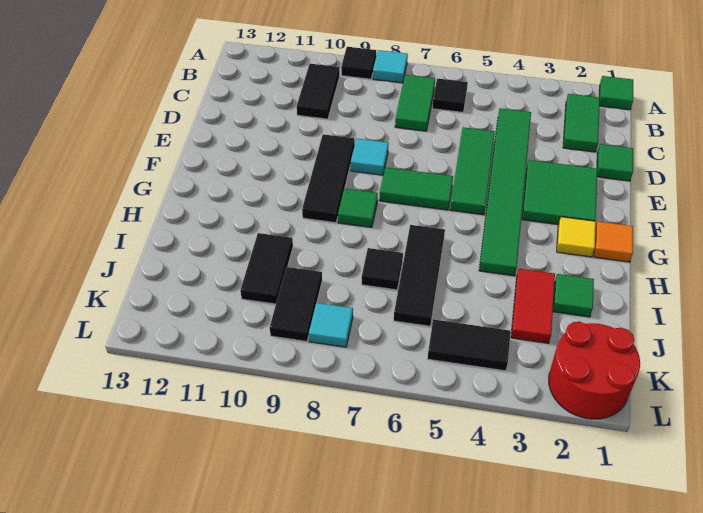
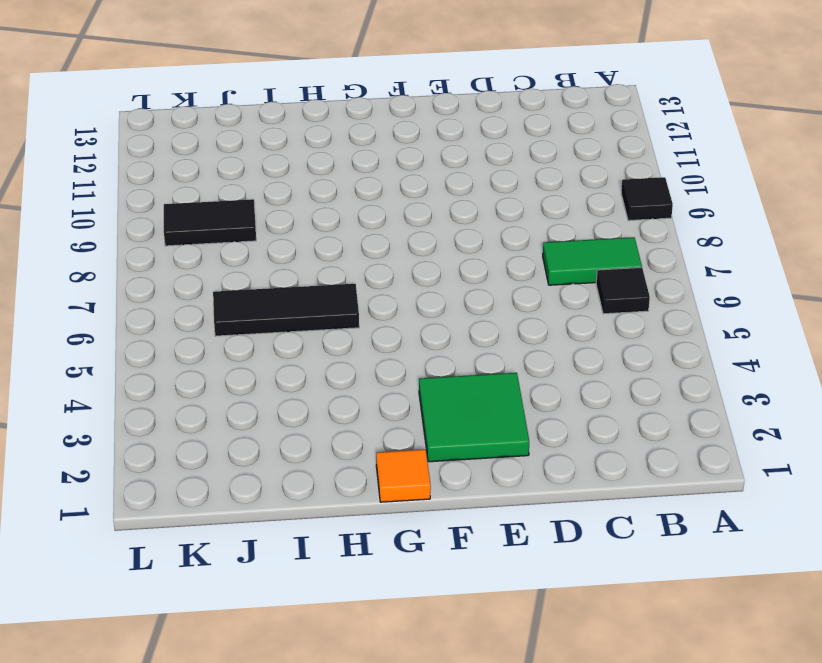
none -> green tile A1 level 1
none -> cyan tile A8 level 1
none -> green tile B2:C2 level 1

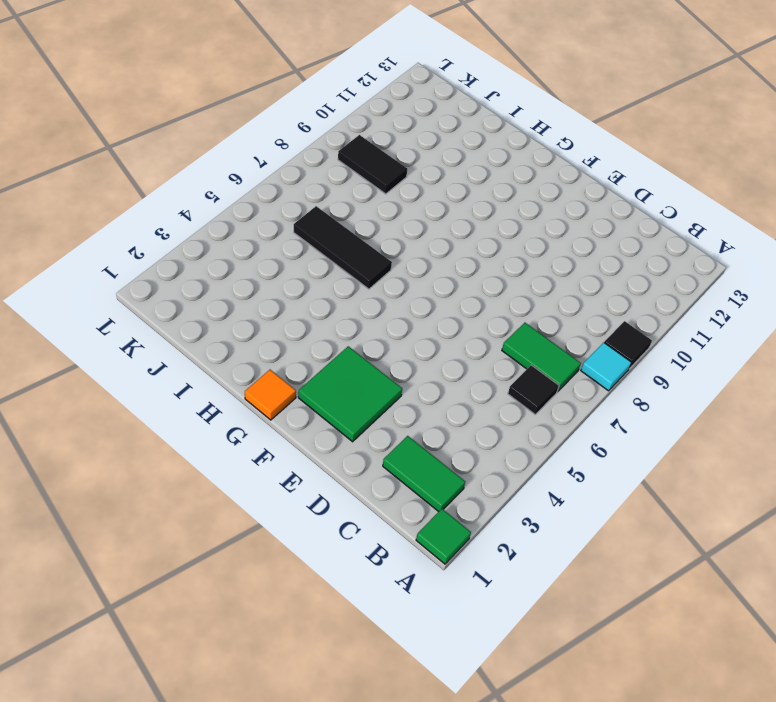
none -> black tile B10:C10 level 1
none -> green tile C4:H4 level 1
none -> green tile D1 level 1

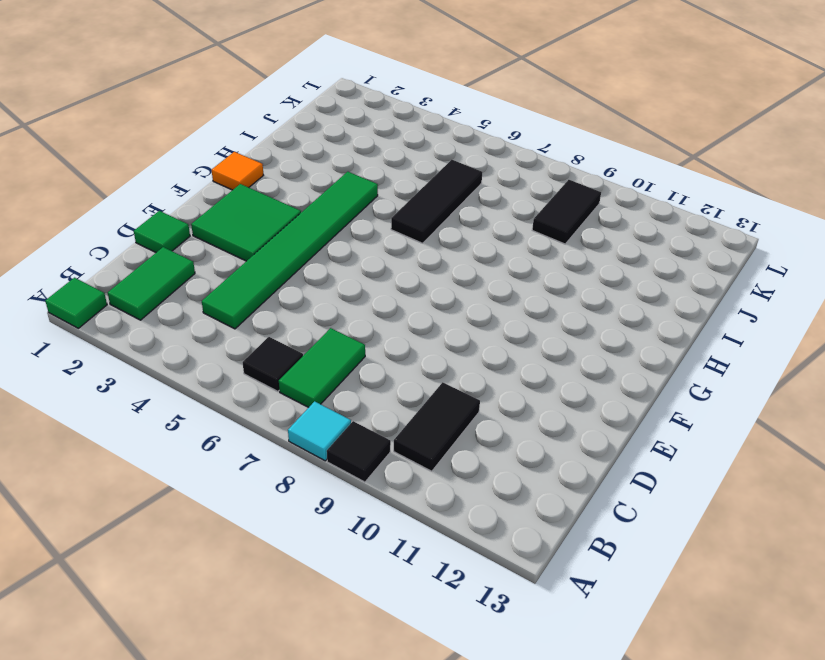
none -> green tile D5:F5 level 1
none -> cyan tile E8 level 1
none -> black tile E9:G9 level 1

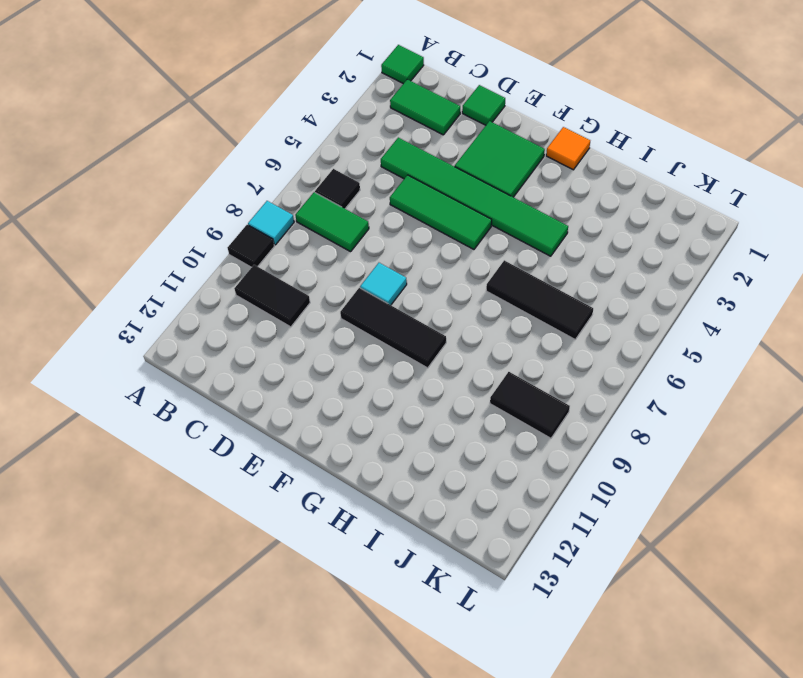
none -> green tile F6:F7 level 1
none -> yellow tile G2 level 1
none -> green tile G8 level 1

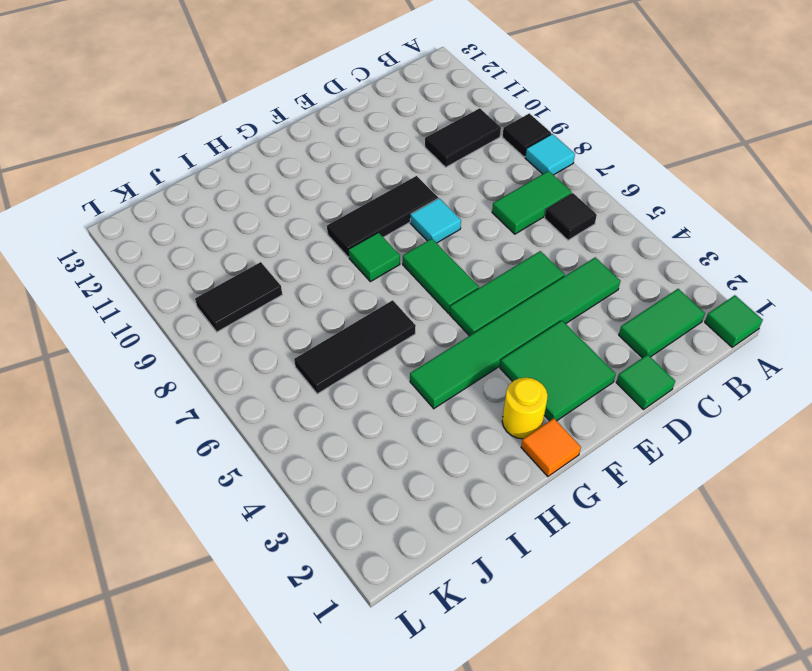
yellow round brick G2 level 1 -> yellow tile G2 level 1
none -> green tile I2 level 1
none -> red tile I3:J3 level 1
none -> black tile I7 level 1

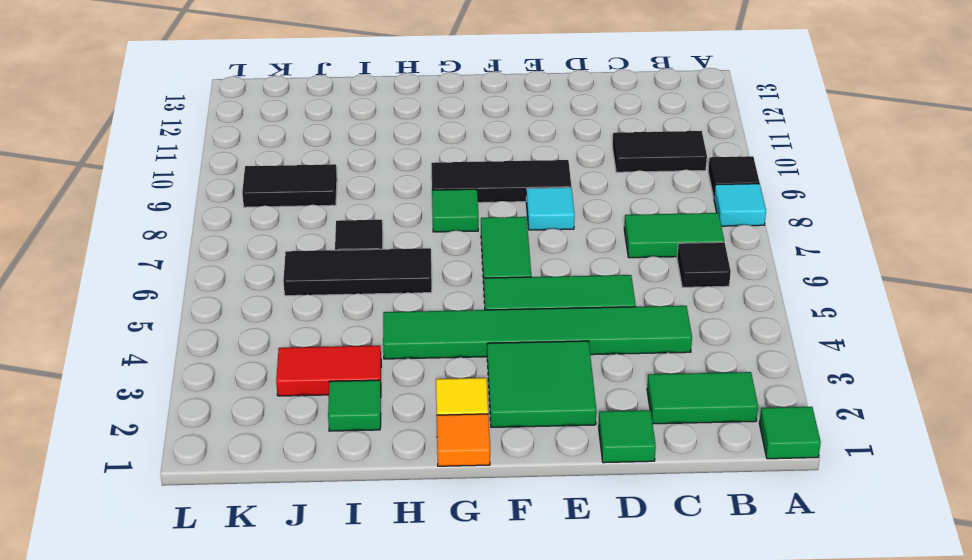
none -> black tile I10:J10 level 1
none -> red round brick K1:L2 level 1
none -> black tile K4:K5 level 1

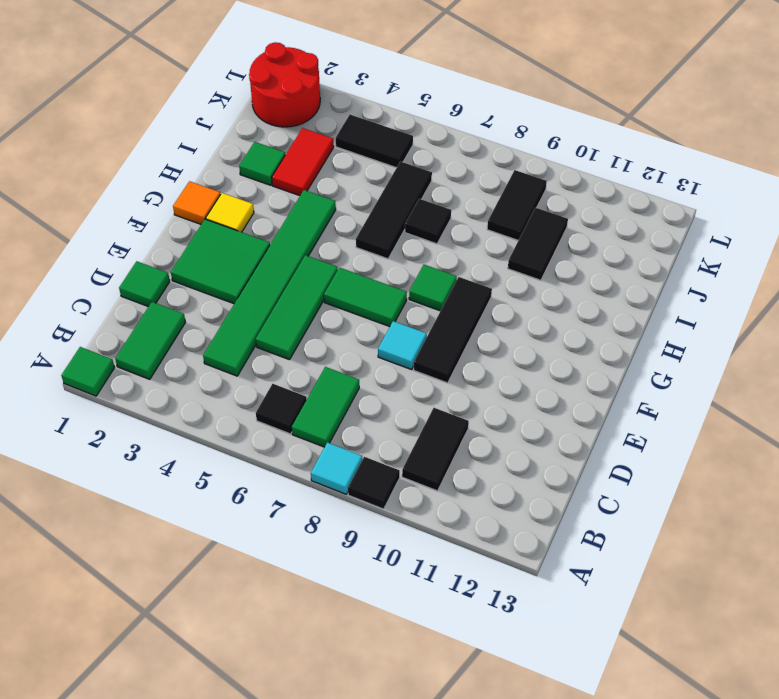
none -> cyan tile K8 level 1

